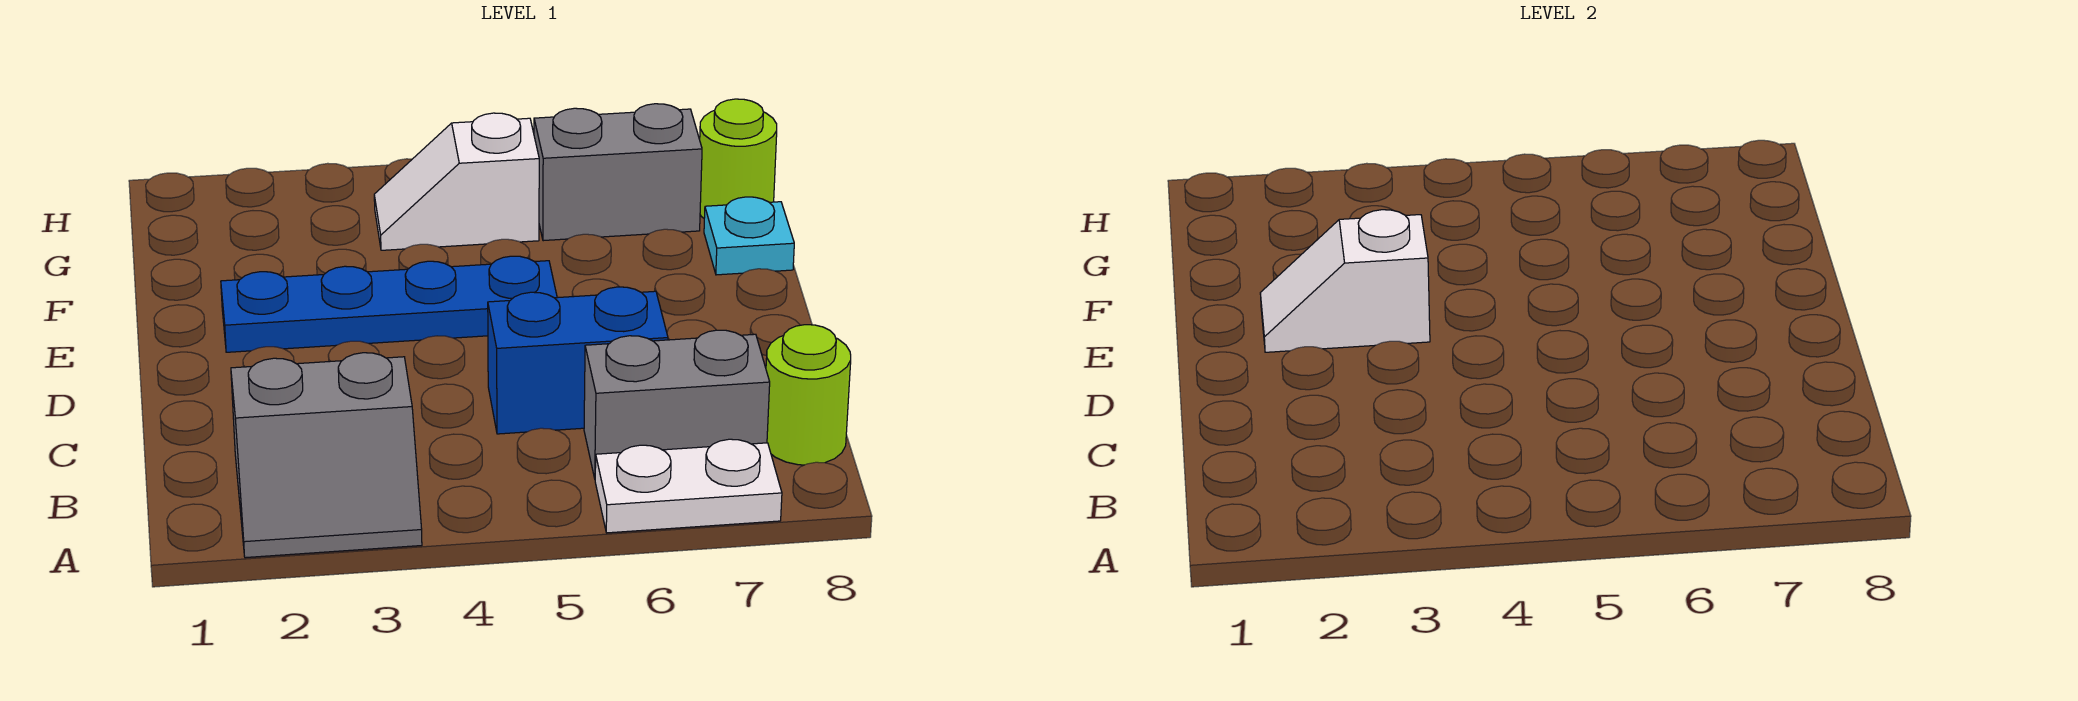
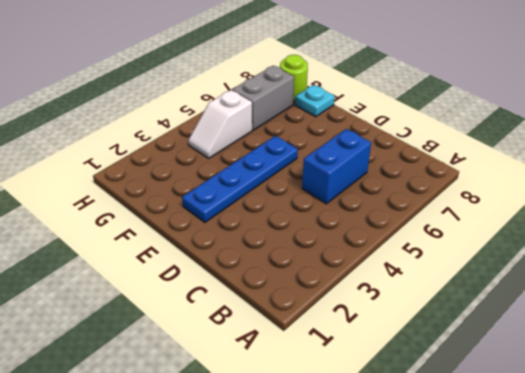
none -> grey slope A2:B3 level 1 top B
none -> white plate A6:A7 level 1

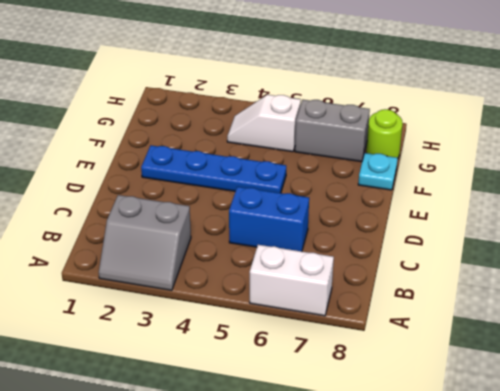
white brick A6:A7 level 1 -> white plate A6:A7 level 1
none -> grey brick B6:B7 level 1
none -> lime round brick B8 level 1

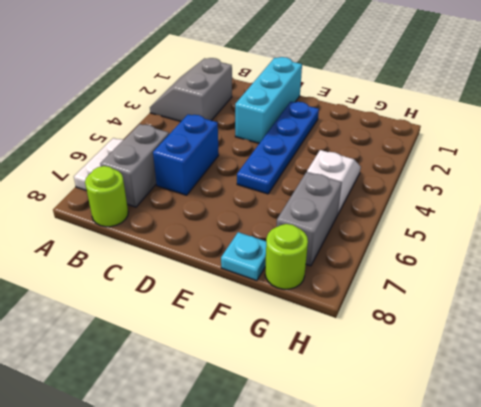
cyan brick D1:D3 level 1 -> none
none -> white slope E2:E3 level 2 top 3

